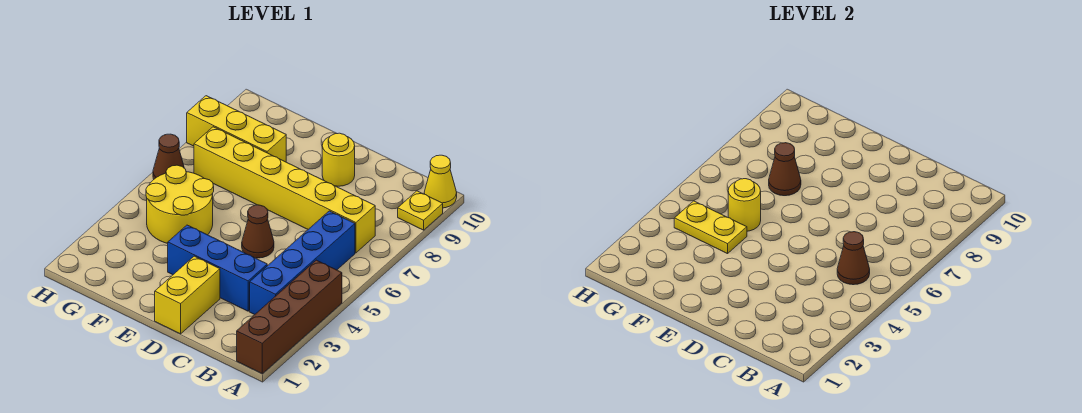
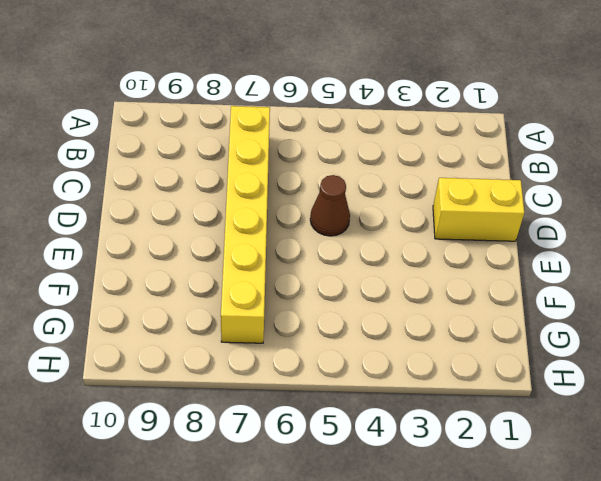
none -> brown brick A1:A4 level 1
none -> yellow plate A9 level 1
none -> yellow cone A10 level 1

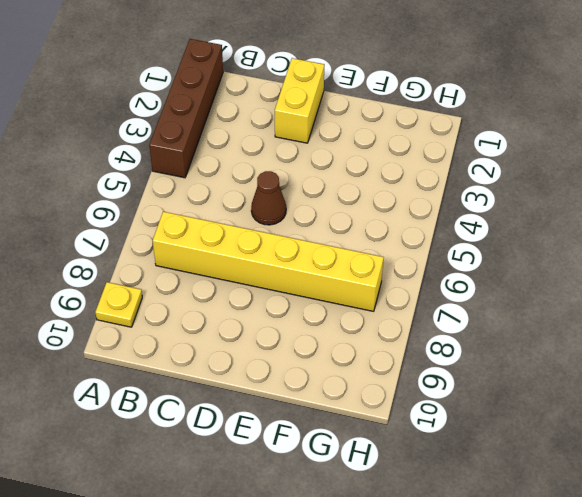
none -> yellow cone A10 level 1
none -> blue brick B3:B6 level 1
none -> blue brick C3:E3 level 1

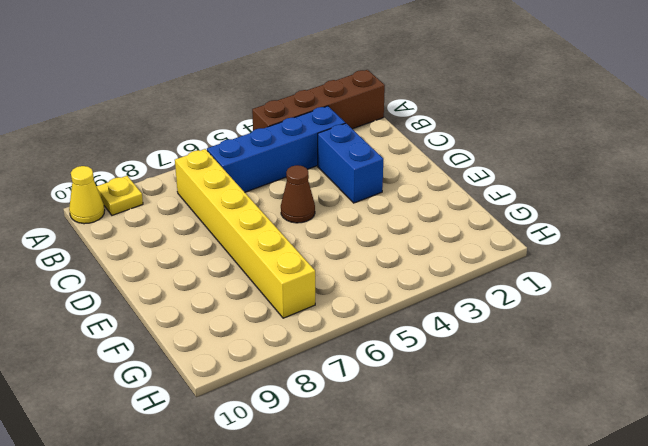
blue brick C3:D3 level 1 -> blue brick C3:E3 level 1
none -> yellow brick D1:D2 level 1
none -> yellow round brick D9 level 1
none -> yellow round brick F4:G5 level 1

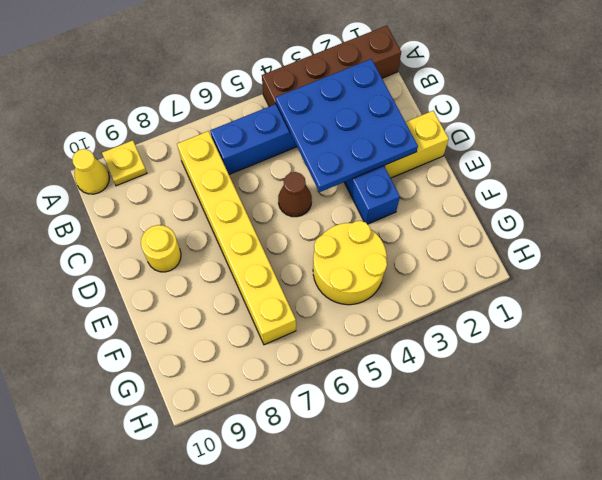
blue plate B2:D4 level 2 -> none
none -> yellow brick F8:H8 level 1
none -> brown cone H6 level 1
none -> brown cone B5 level 2

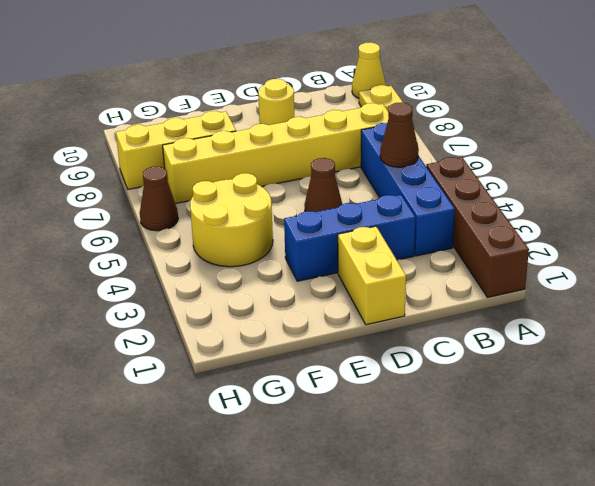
none -> yellow plate F4:G4 level 2
none -> yellow round brick F5 level 2
none -> brown cone F7 level 2

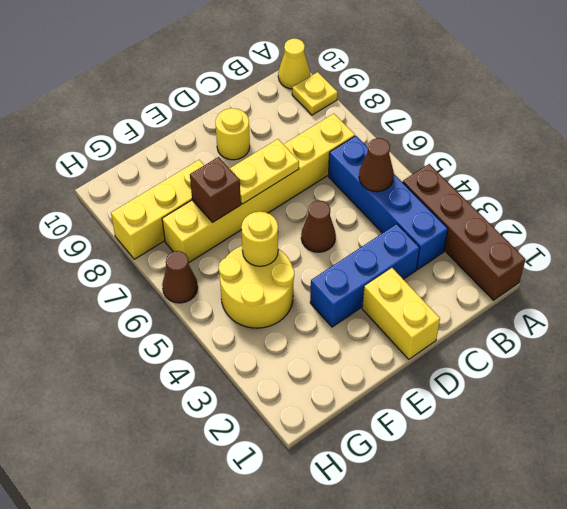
yellow plate D7:E7 level 2 -> yellow plate F4:G4 level 2
brown brick F7 level 2 -> brown cone F7 level 2

